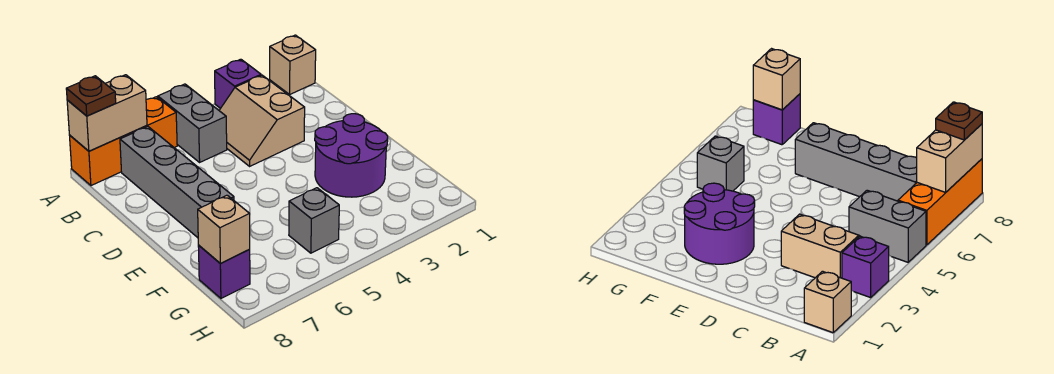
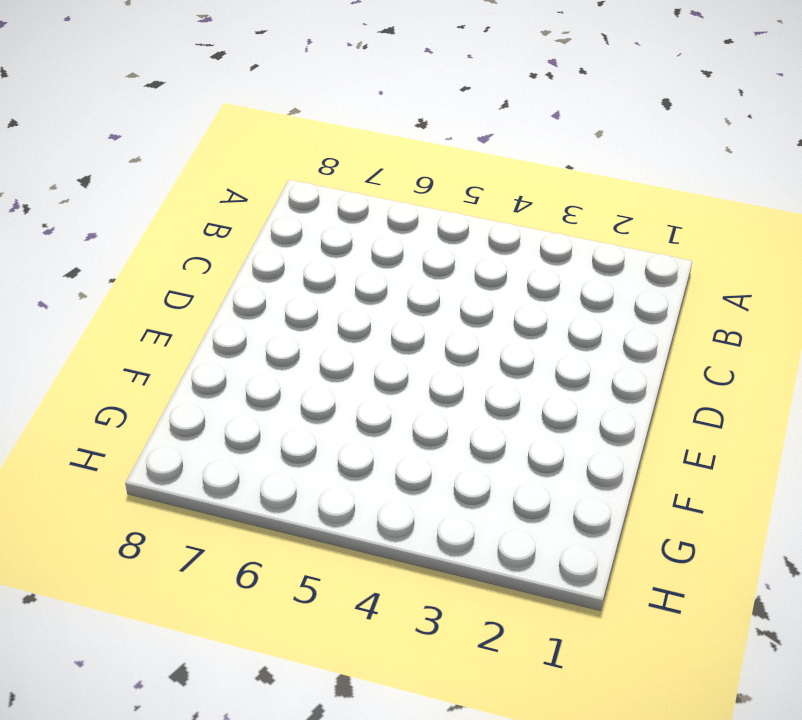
none -> tan brick A1 level 1
none -> purple brick A3 level 1
none -> grey brick A5:B5 level 1

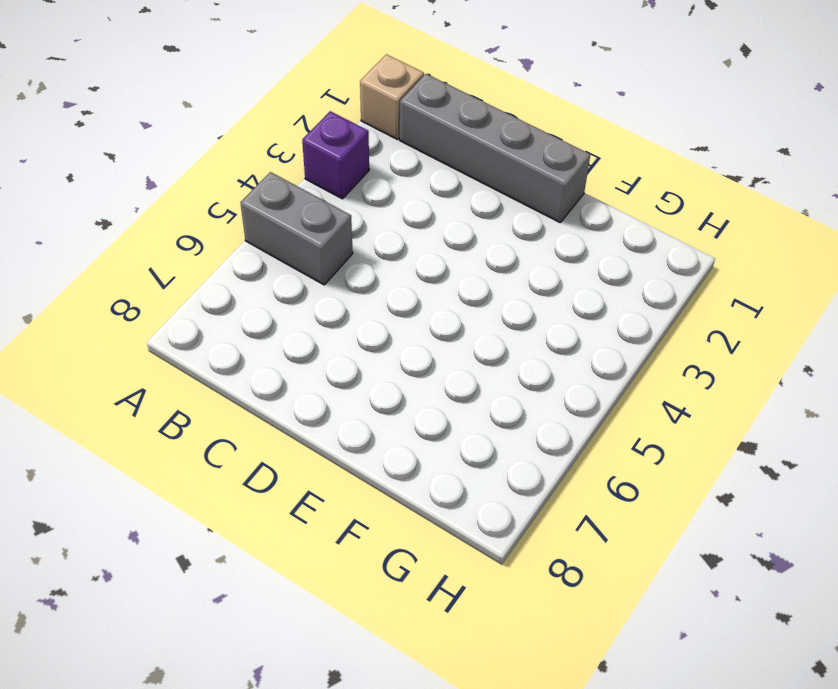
grey brick B1:E1 level 1 -> grey brick B7:E7 level 1
none -> orange brick A6:A8 level 1
none -> tan slope B3:C4 level 1 top 3
none -> purple round brick E2:F3 level 1

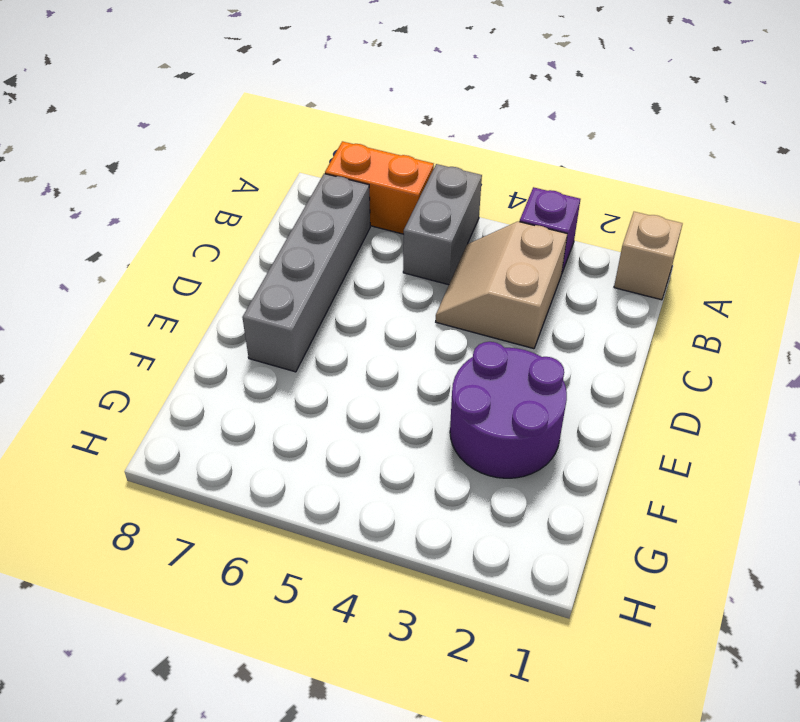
orange brick A6:A7 level 1 -> orange brick A6:A8 level 1
none -> grey brick G5 level 1
none -> purple brick G8 level 1
none -> tan brick A7:A8 level 2

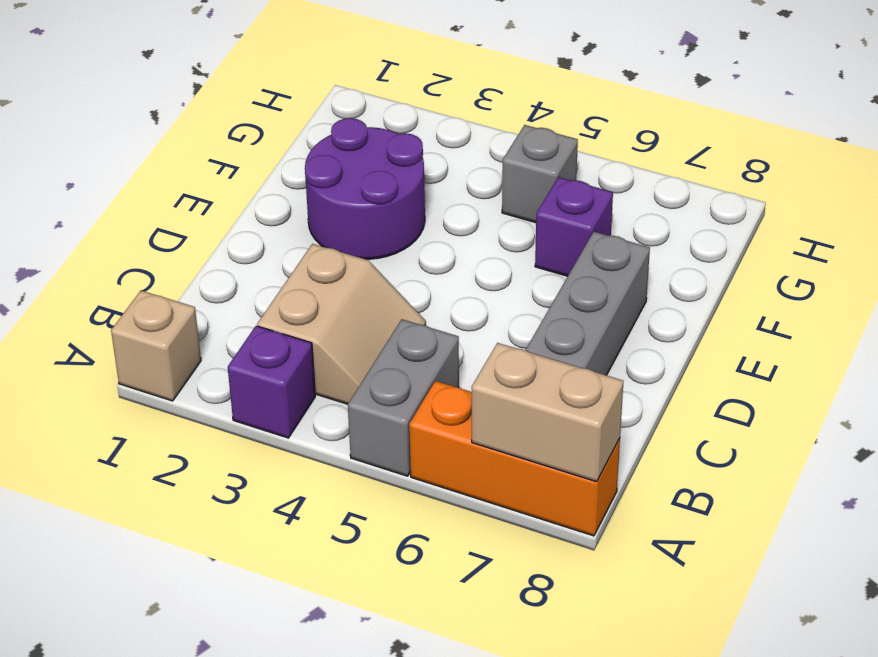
purple brick F6 level 1 -> purple brick G8 level 1
none -> tan brick G8 level 2
none -> brown plate A8 level 3

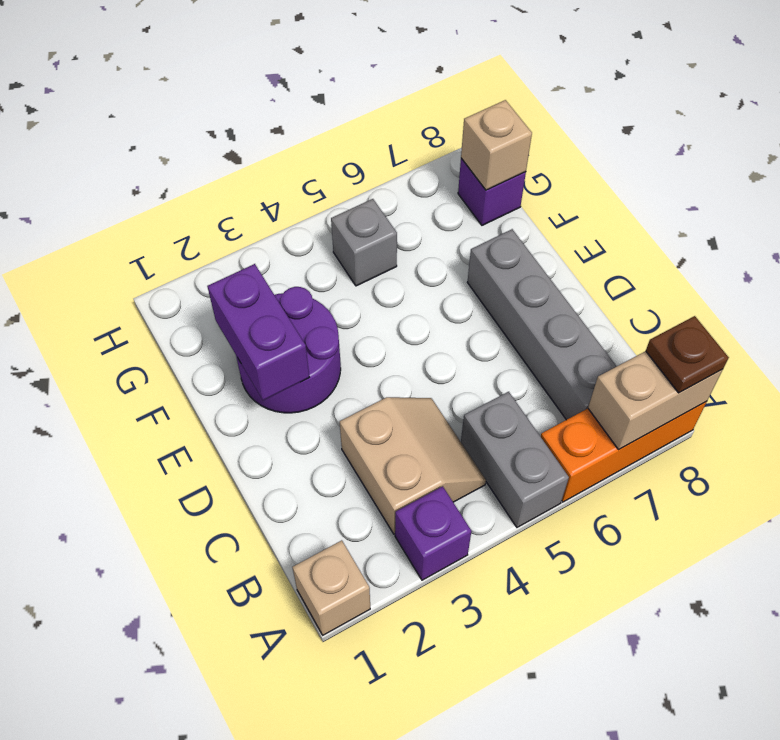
purple brick E2:F2 level 2 -> none

